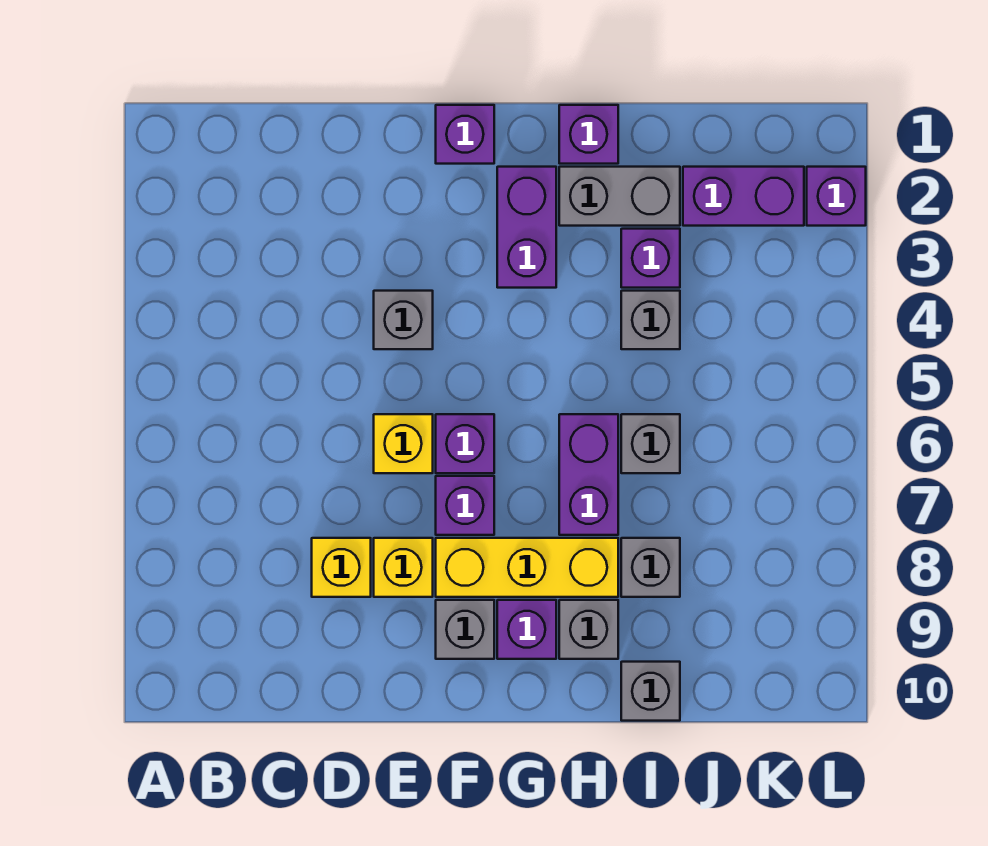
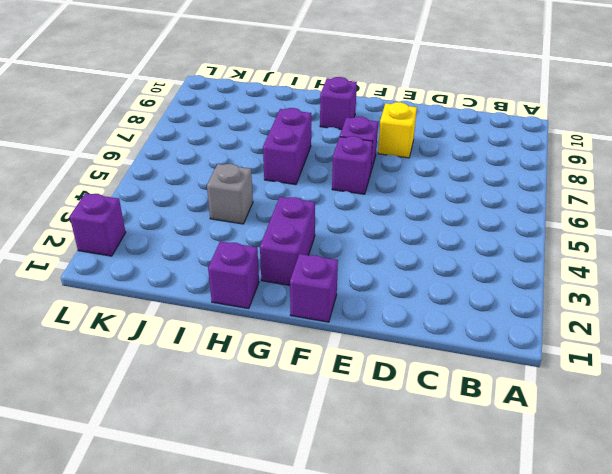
none -> yellow brick D8 level 1
none -> grey brick E4 level 1
none -> yellow brick E6 level 1

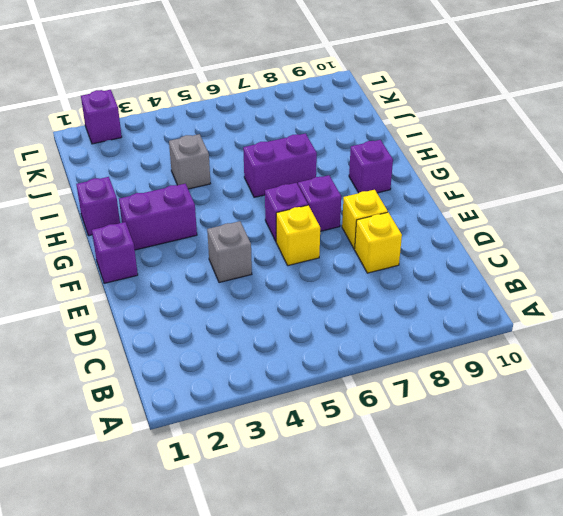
none -> yellow brick F8:H8 level 1
none -> grey brick F9 level 1
none -> grey brick H2:I2 level 1

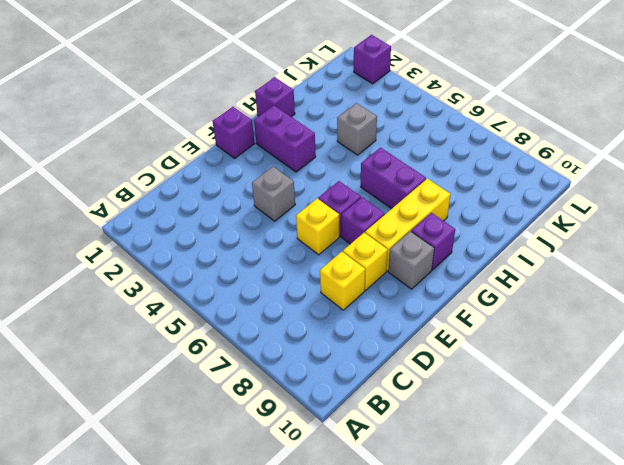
none -> grey brick H2:I2 level 1
none -> grey brick H9 level 1
none -> purple brick I3 level 1

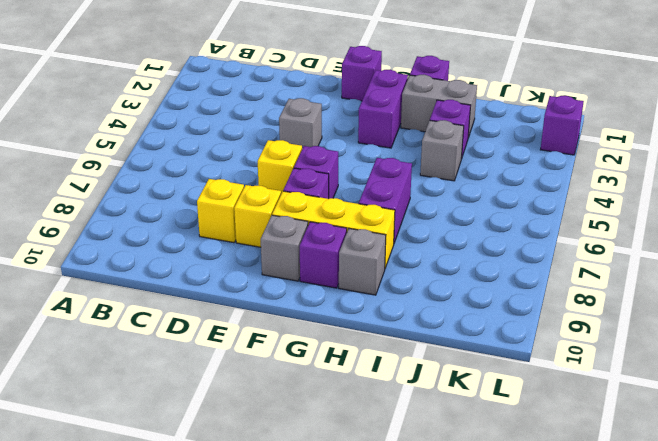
none -> grey brick I6 level 1
none -> grey brick I8 level 1
none -> grey brick I10 level 1

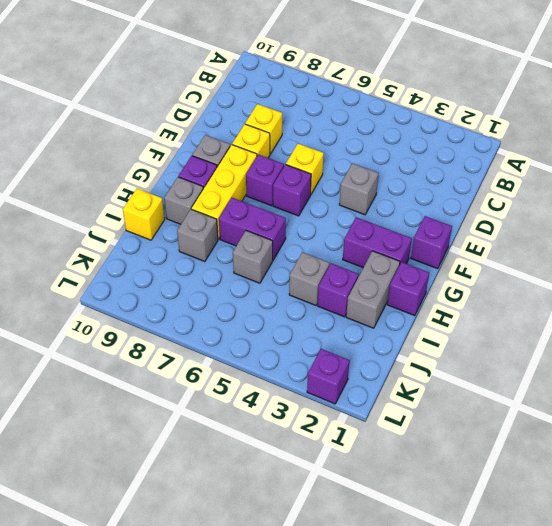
yellow brick I10 level 1 -> grey brick I10 level 1
none -> purple brick J2:K2 level 1

